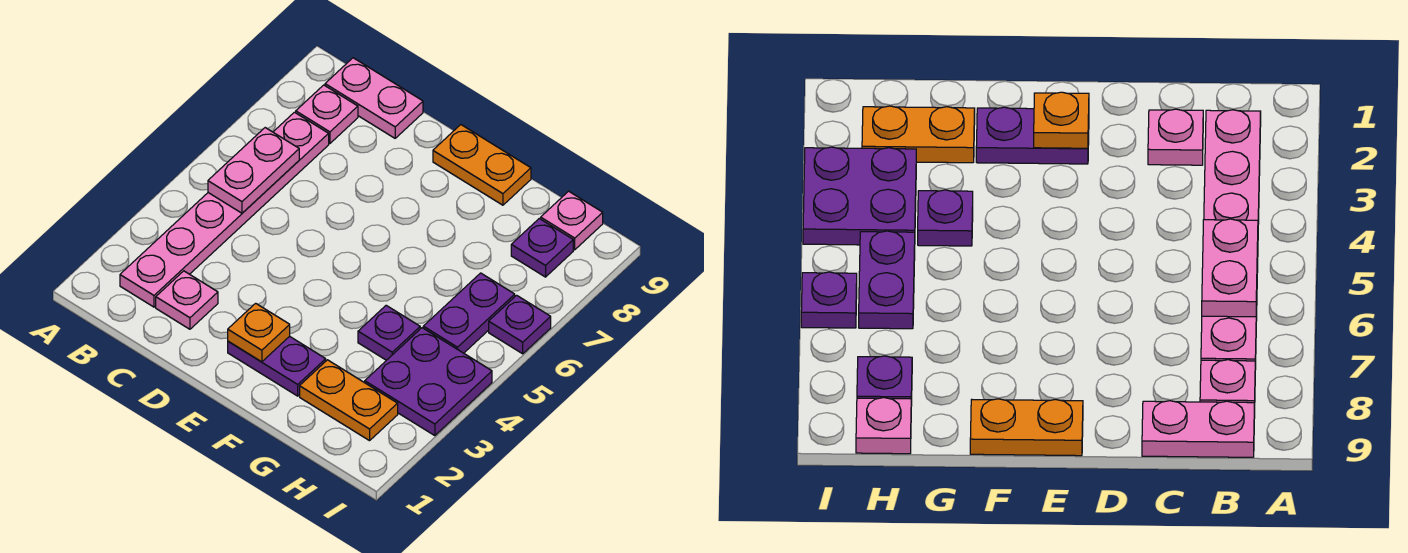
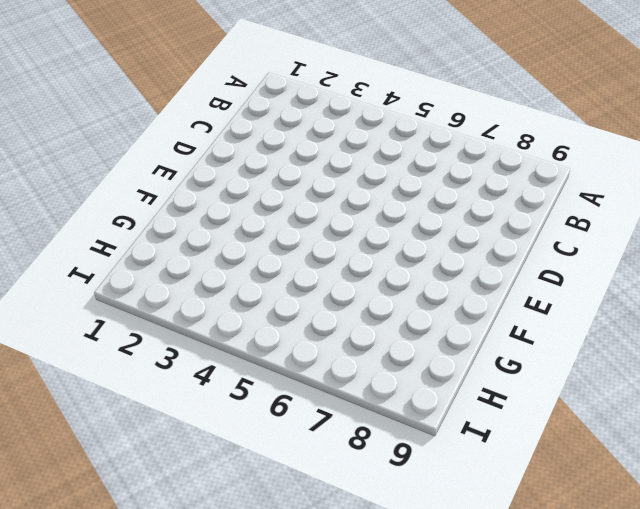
none -> pink plate B2:B7 level 1
none -> pink plate B8 level 1
none -> pink plate B9:C9 level 1

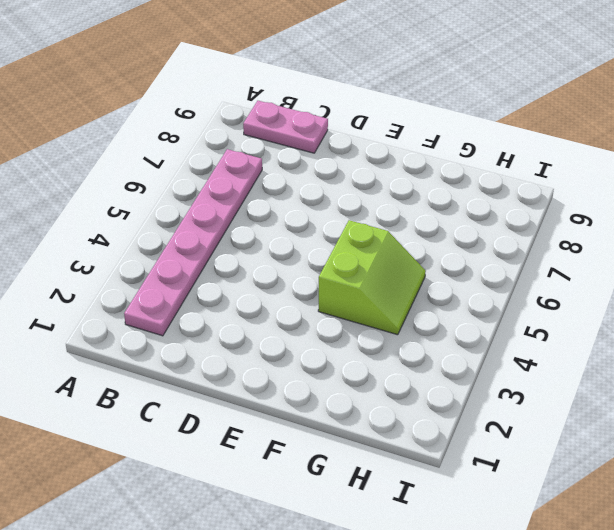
lime slope F4:G5 level 1 top F -> purple plate G4 level 1
none -> pink plate B8 level 1
none -> pink plate C2 level 1
none -> purple plate E2:F2 level 1

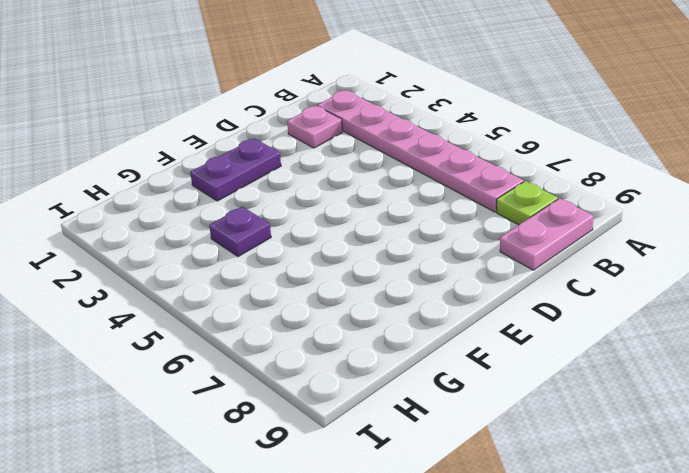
lime plate B8 level 1 -> pink plate B8 level 1
none -> orange plate E9:F9 level 1
none -> orange plate G2:H2 level 1
none -> purple plate H3:I4 level 1

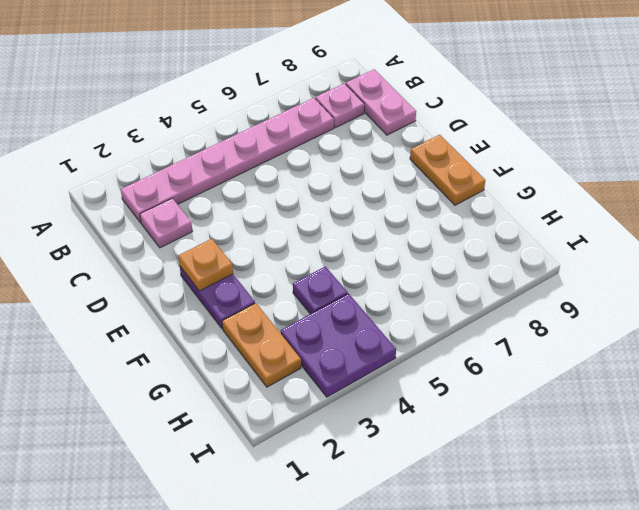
none -> purple plate H5:H6 level 1
none -> purple plate H8 level 1
none -> pink plate H9 level 1

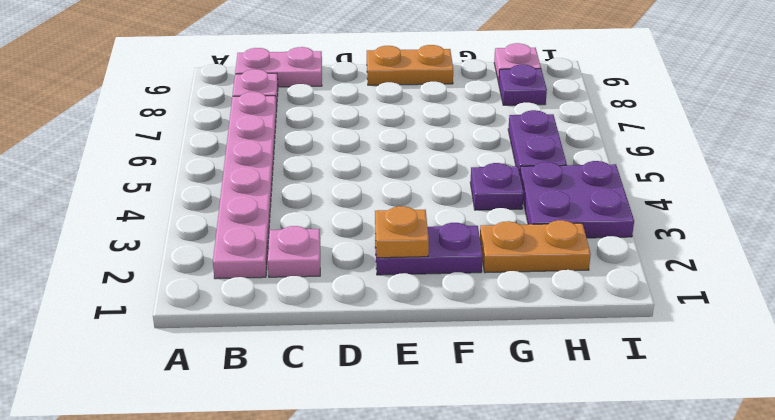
none -> purple plate I6 level 1
none -> pink plate B5:B6 level 2

